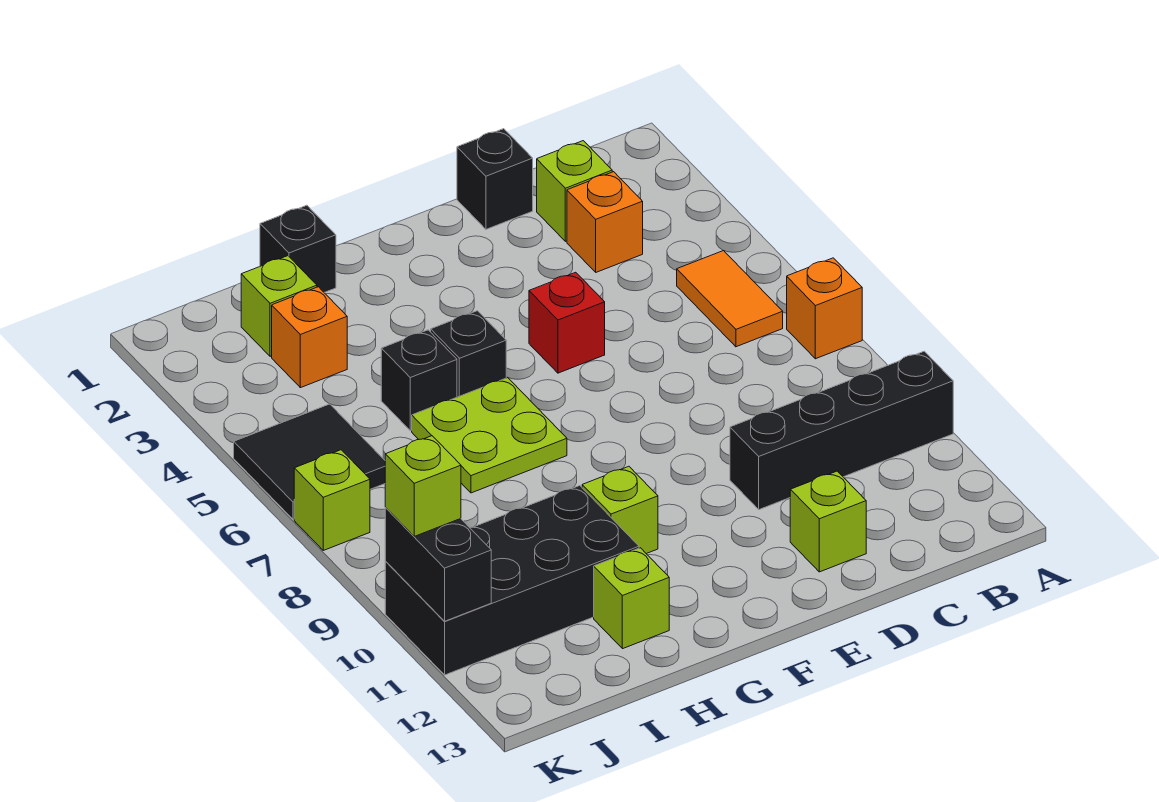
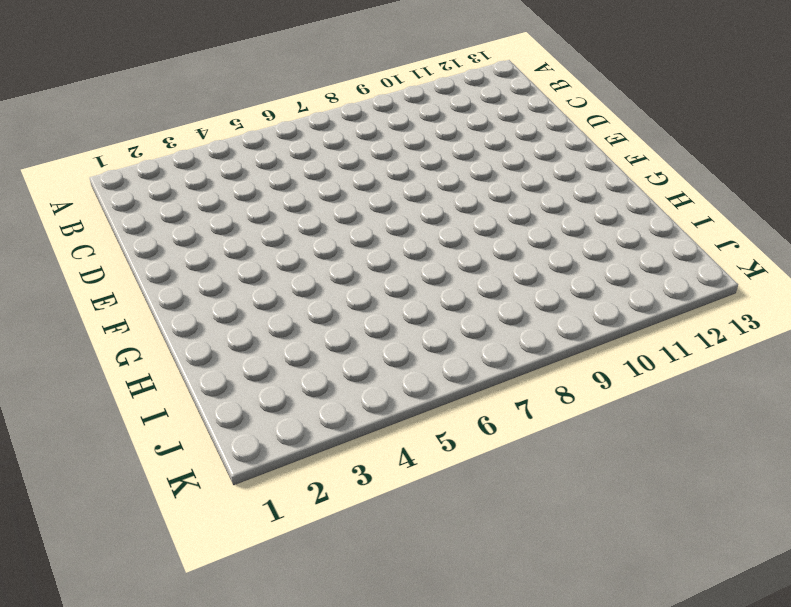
none -> orange brick A7 level 1
none -> black brick A10:D10 level 1
none -> orange tile B5:B6 level 1

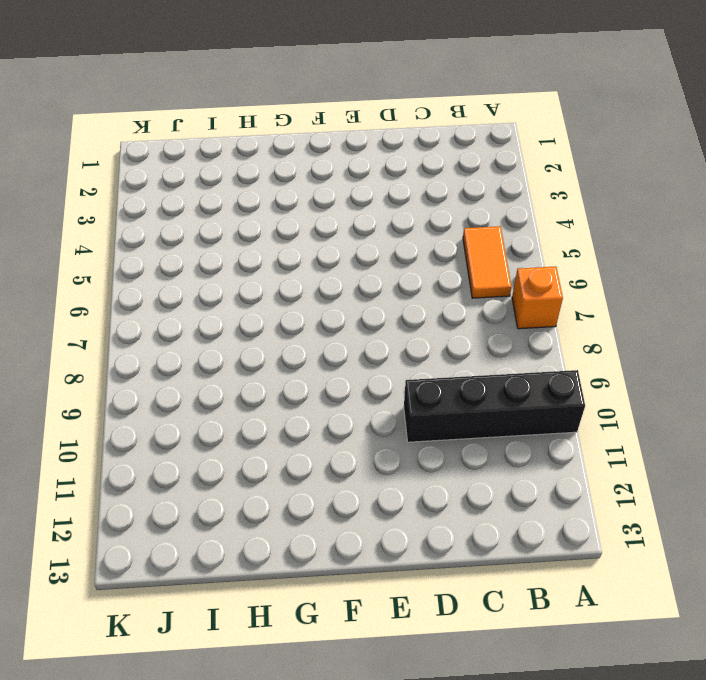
none -> lime brick C2 level 1
none -> orange brick C3 level 1
none -> black brick D1 level 1

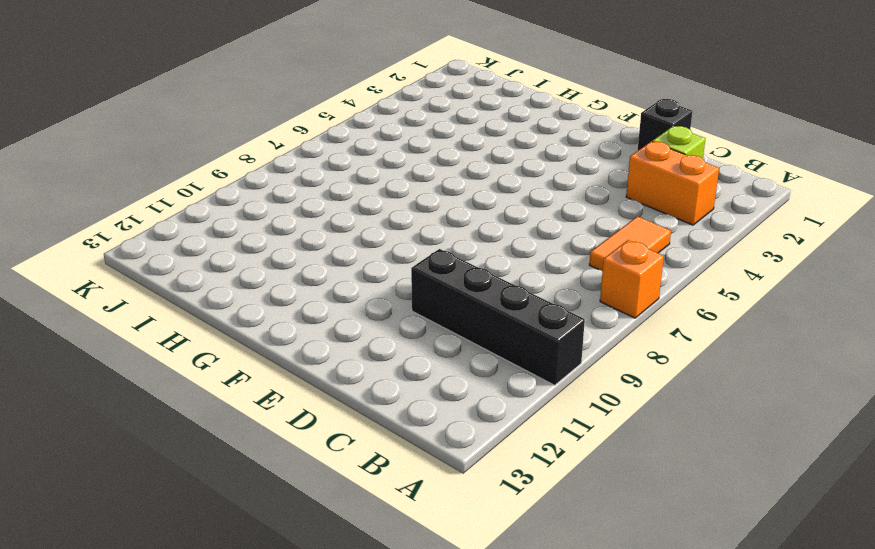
orange brick B3:C3 level 1 -> orange brick C3 level 1
none -> lime brick D12 level 1
none -> red brick E5 level 1
none -> black brick G5 level 1

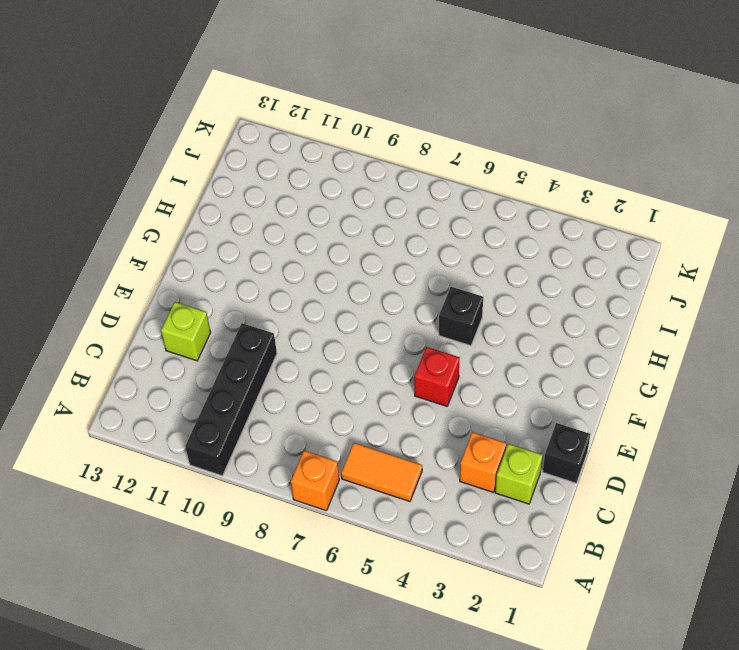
none -> lime plate G6:H7 level 1
none -> lime brick G10 level 1
none -> black brick H1 level 1

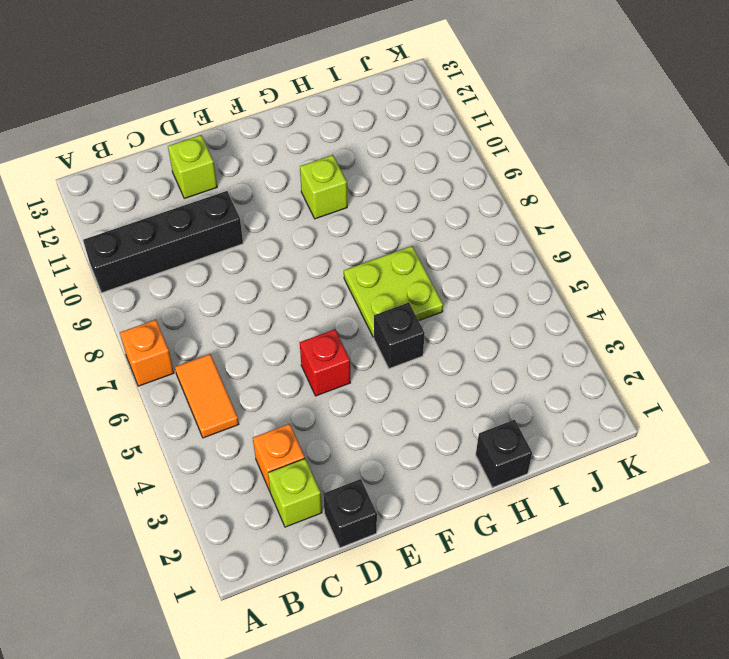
none -> black brick H5 level 1
none -> black brick H10:K11 level 1
none -> lime brick H12 level 1

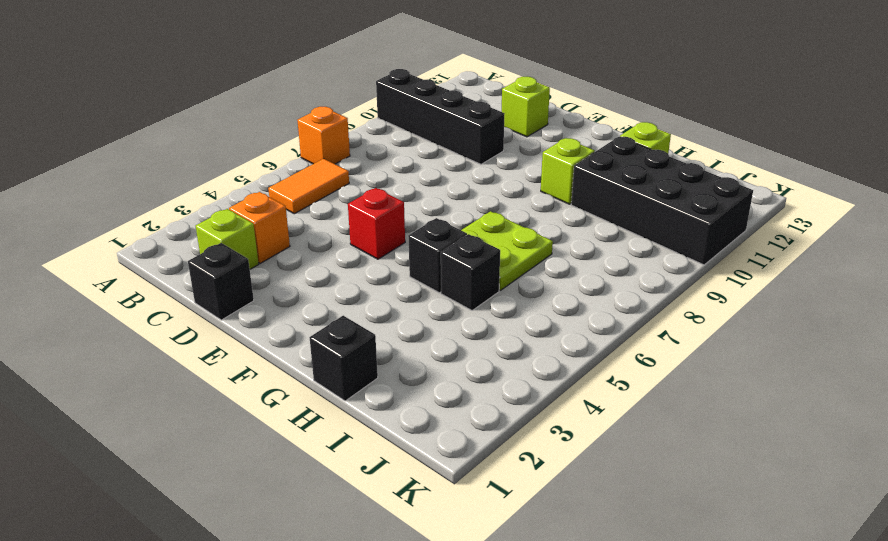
none -> lime brick I2 level 1
none -> orange brick I3 level 1
none -> black tile J5:K6 level 1

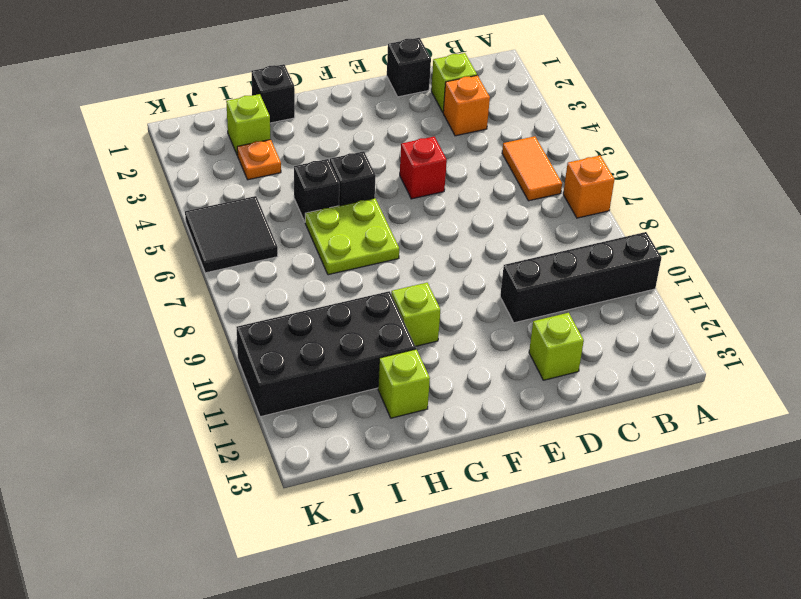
orange plate I3 level 1 -> orange brick I3 level 1
none -> lime brick K7 level 1
none -> black brick K10:K11 level 2
none -> lime brick K10 level 3

